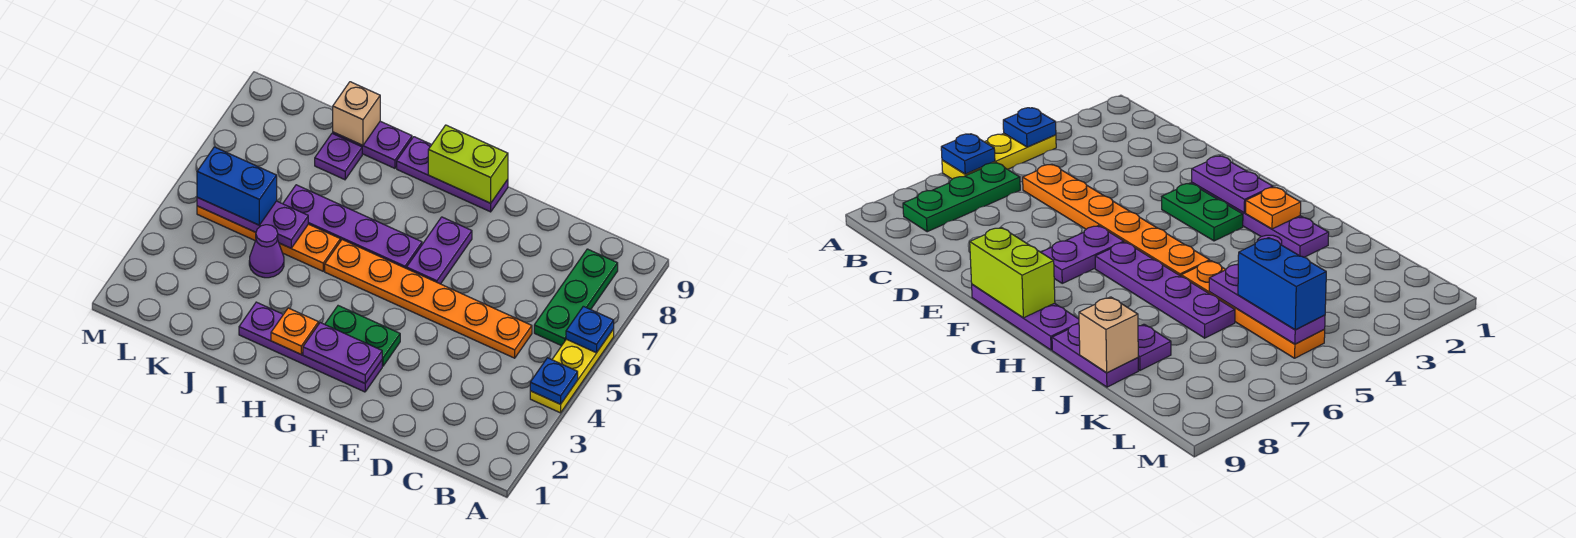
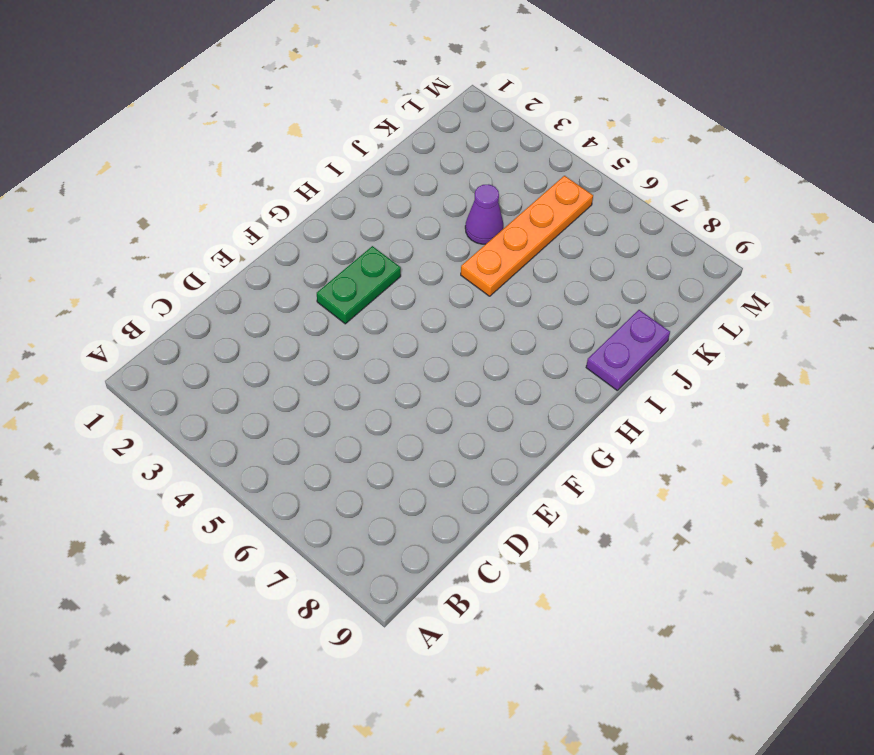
none -> yellow plate A4:A6 level 1
none -> green plate B6:B8 level 1
none -> orange plate C5:H5 level 1

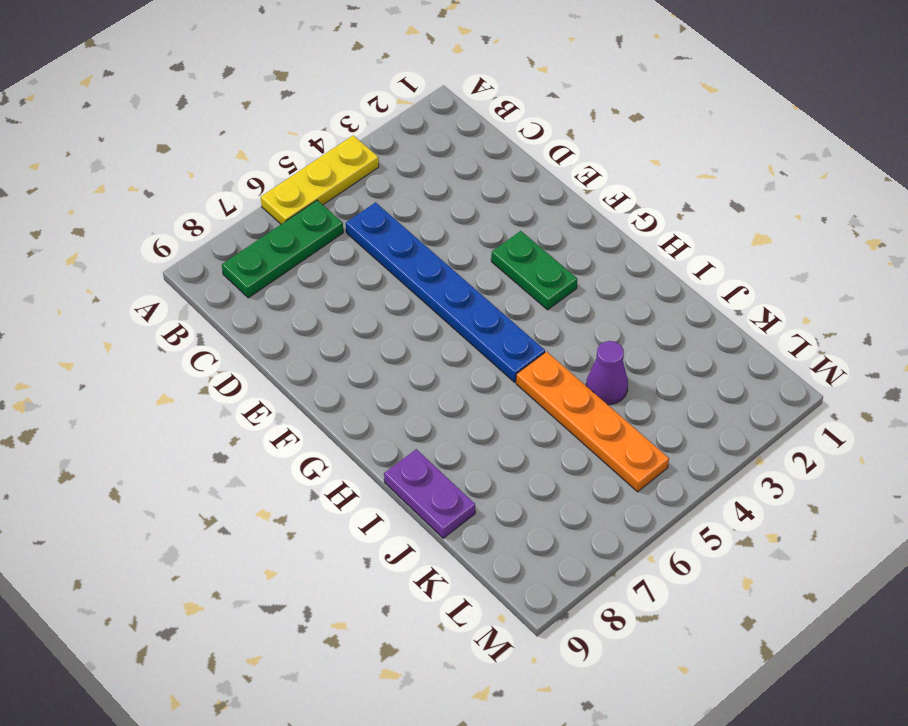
blue plate C5:H5 level 1 -> orange plate C5:H5 level 1
none -> purple plate F2:I2 level 1
none -> purple plate F6:F7 level 1
none -> purple plate F9:H9 level 1

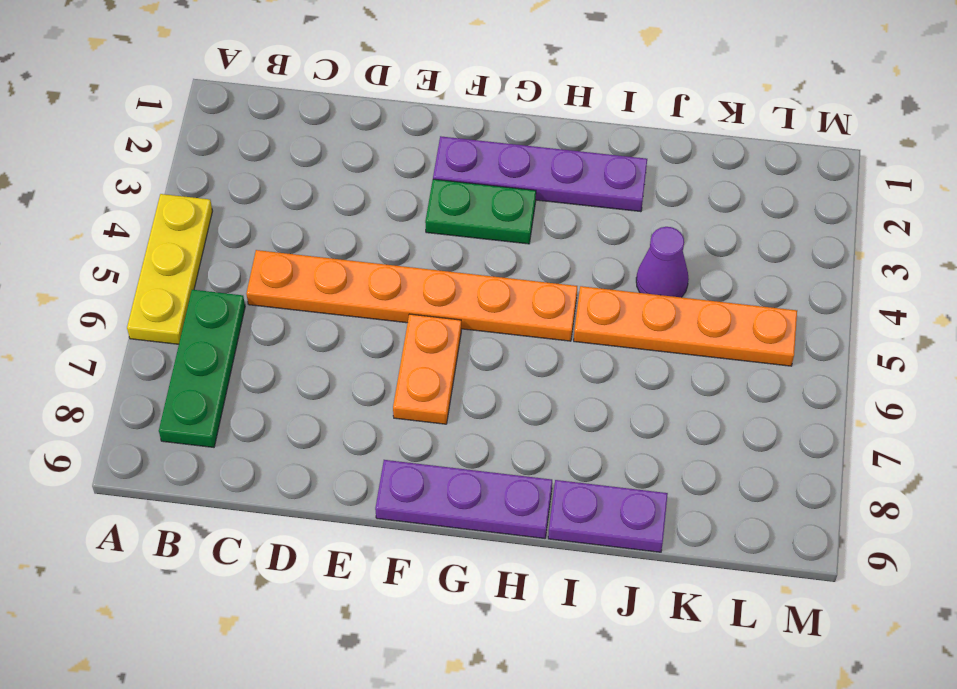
orange plate F6:F7 level 1 -> purple plate F6:F7 level 1
none -> purple plate G6:J6 level 1
none -> purple plate J8 level 1
none -> blue plate A4 level 2

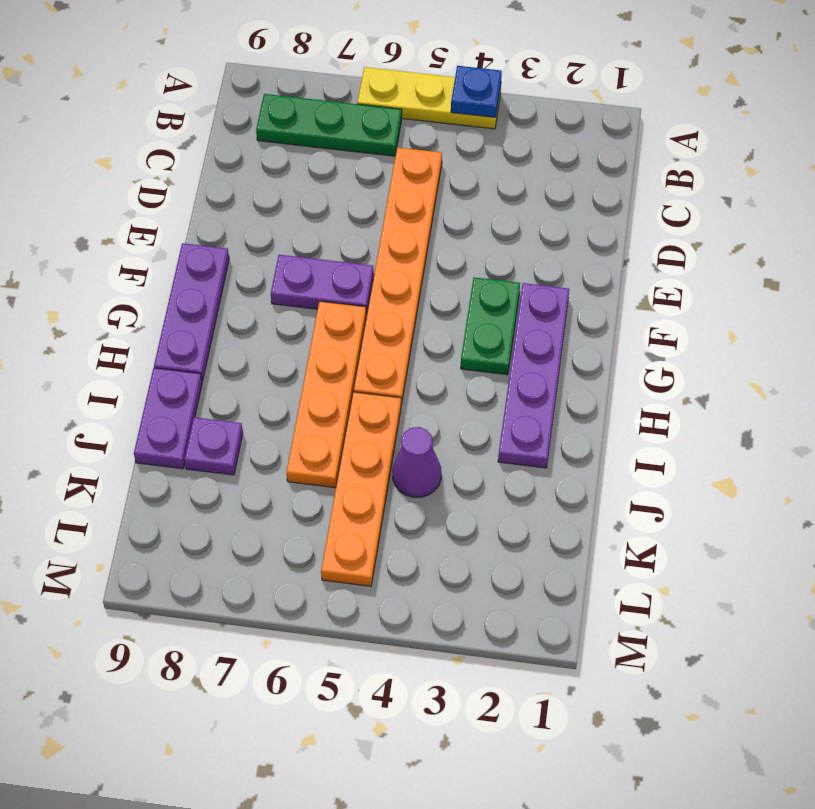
orange plate G6:J6 level 1 -> purple plate G6:J6 level 1
none -> blue plate A6 level 2
none -> purple plate F2:G2 level 2
none -> lime brick F9:G9 level 2

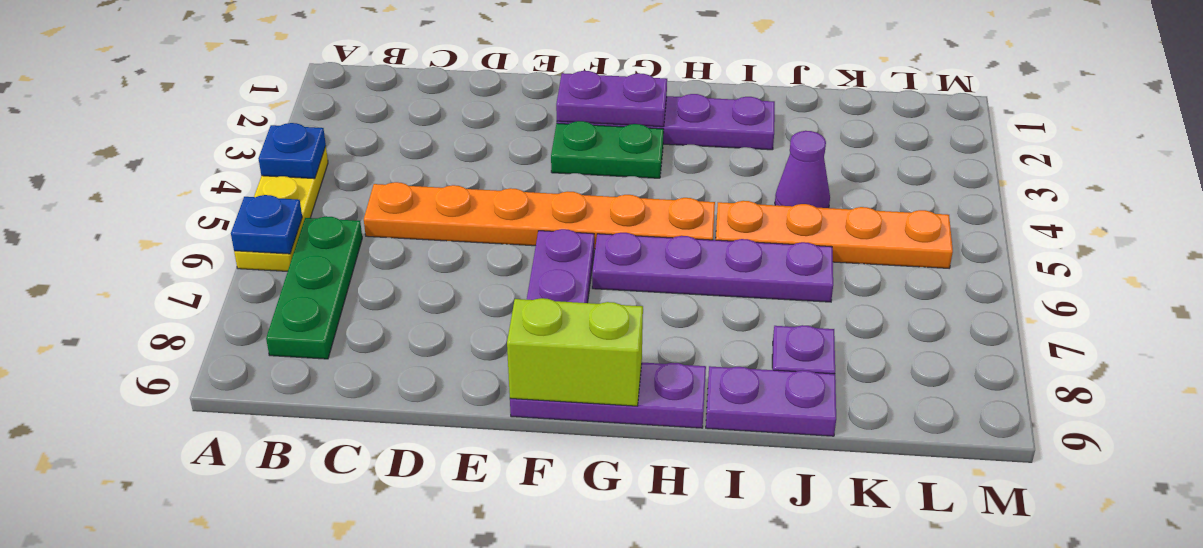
none -> orange plate H2 level 2
none -> purple plate J5:L5 level 2
none -> tan brick J9 level 2

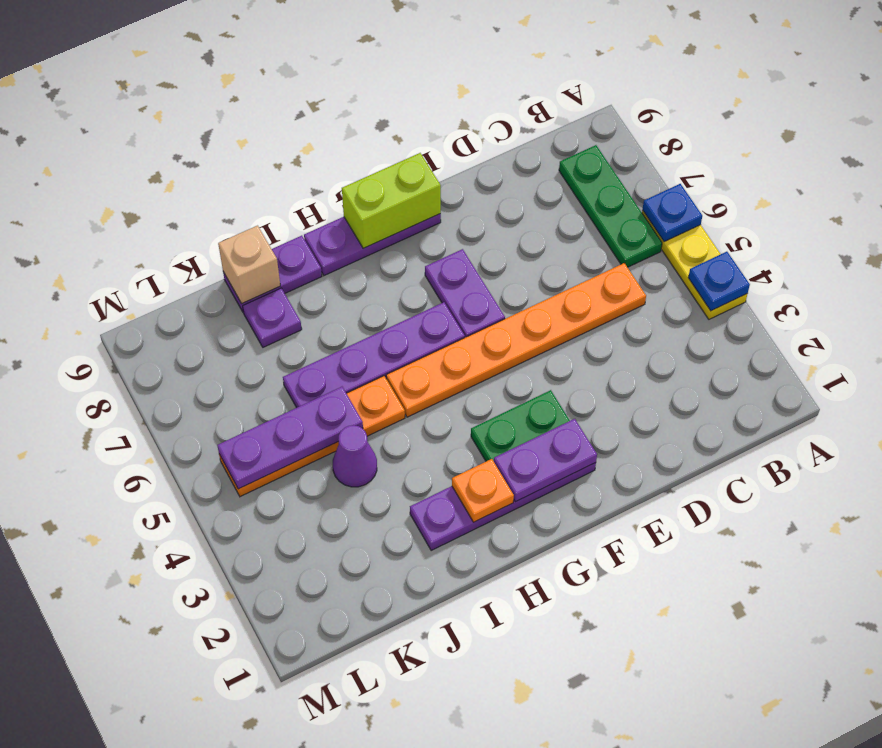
none -> blue brick K5:L5 level 3

